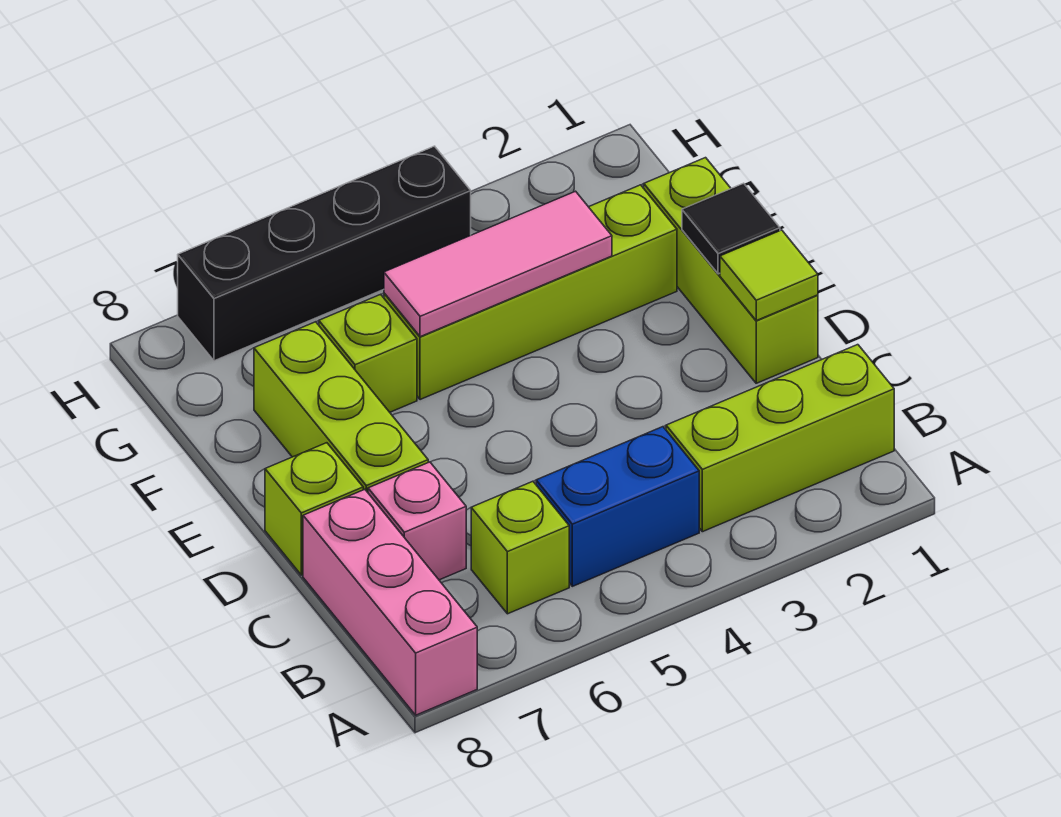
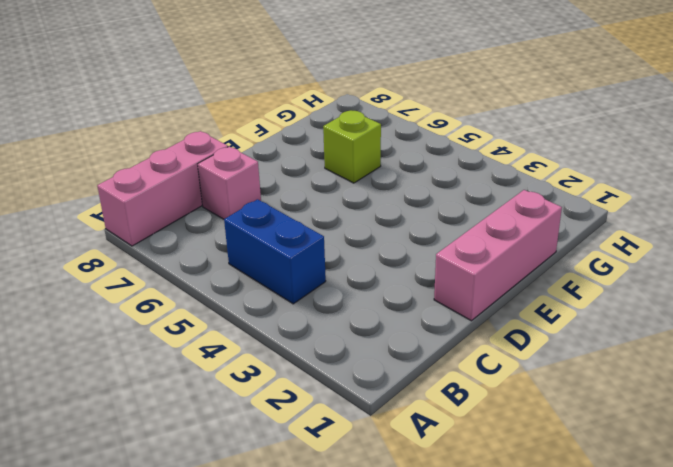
pink brick D1:F1 level 1 -> lime brick D1:F1 level 1
none -> lime brick B1:B3 level 1
none -> lime brick B6 level 1
none -> lime brick D7:F7 level 1

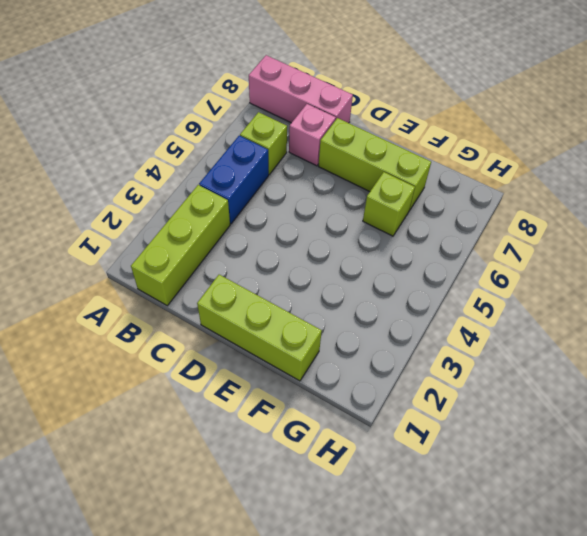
none -> lime brick D8 level 1
none -> lime brick F2:F5 level 1
none -> black brick H4:H7 level 1

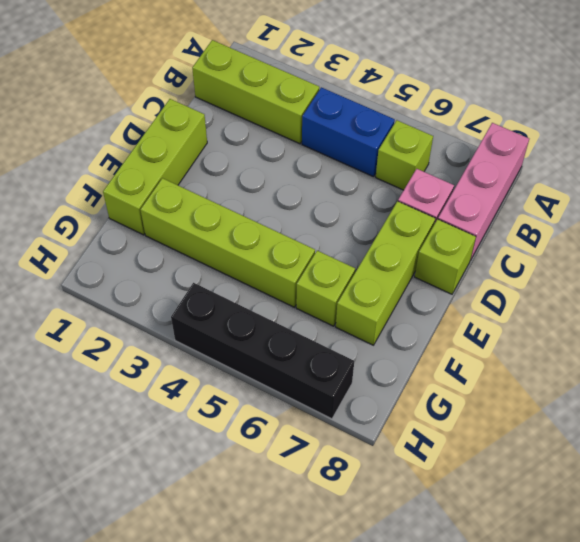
none -> lime tile D1 level 2
none -> black tile E1 level 2
none -> pink tile F3:F5 level 2

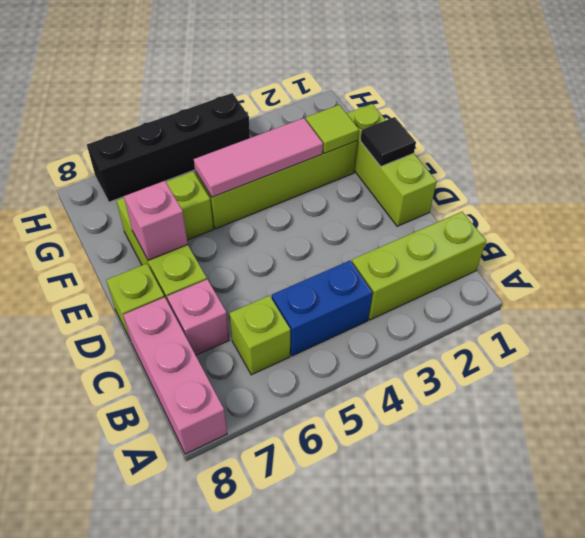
pink brick E7 level 2 -> none
lime tile F2 level 2 -> lime tile D1 level 2

